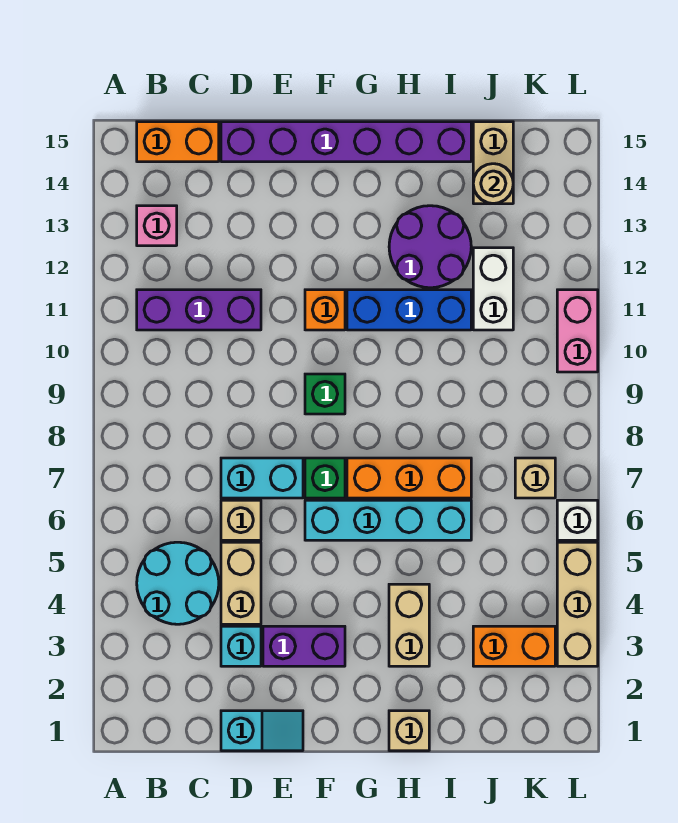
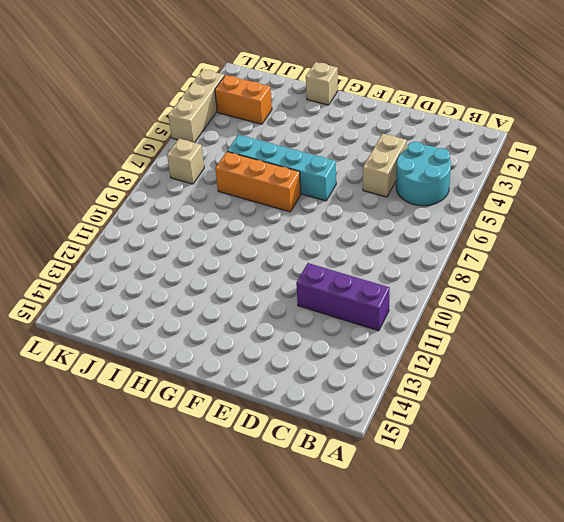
none -> pink brick B13 level 1
none -> orange brick B15:C15 level 1
none -> cyan slope D1:E1 level 1 top D

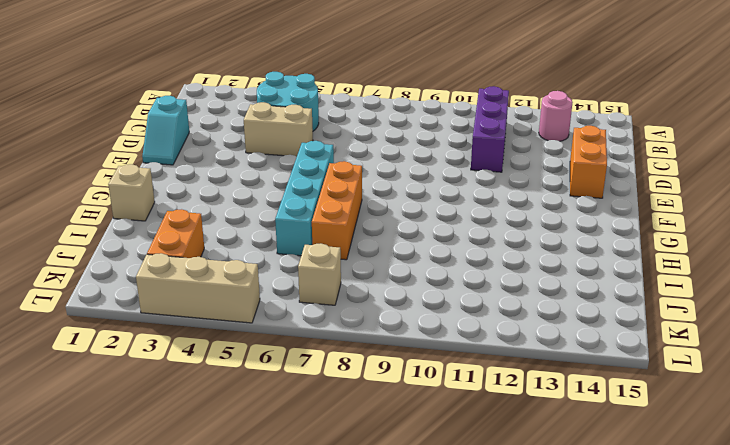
pink round brick B13 level 1 -> pink brick B13 level 1
orange brick D14:E14 level 1 -> orange brick B15:C15 level 1
none -> cyan brick D3 level 1
none -> tan brick D6 level 1
none -> cyan brick D7:E7 level 1

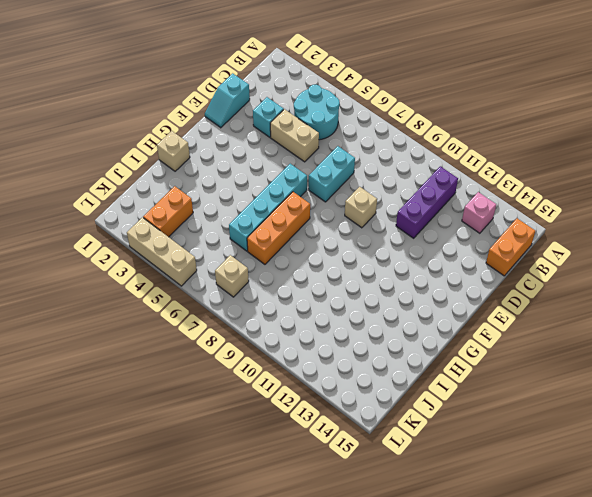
tan brick E9 level 1 -> tan brick D6 level 1
none -> purple brick D15:I15 level 1
none -> purple brick E3:F3 level 1
none -> green brick F7 level 1

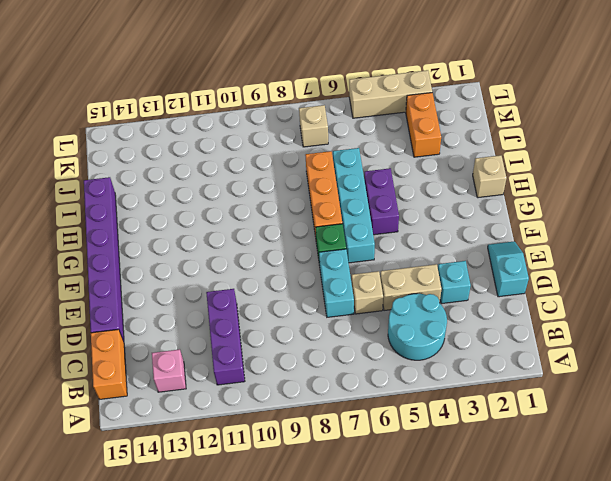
purple brick G5:H5 level 1 -> purple brick E3:F3 level 1
none -> green brick F9 level 1
none -> orange brick F11 level 1
none -> blue brick G11:I11 level 1

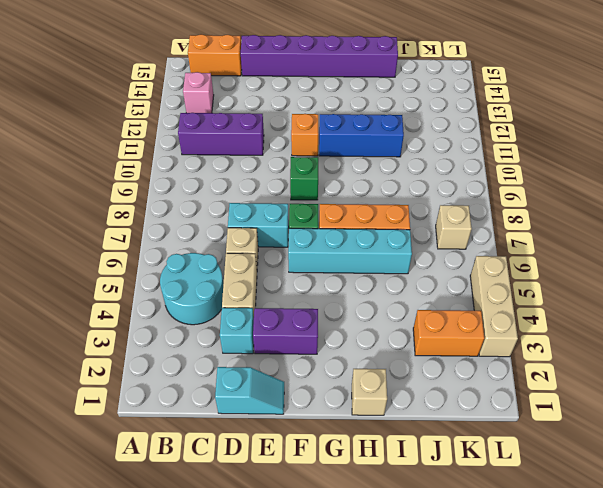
none -> tan brick H3:H4 level 1
none -> purple round brick H12:I13 level 1
none -> white brick J11:J12 level 1

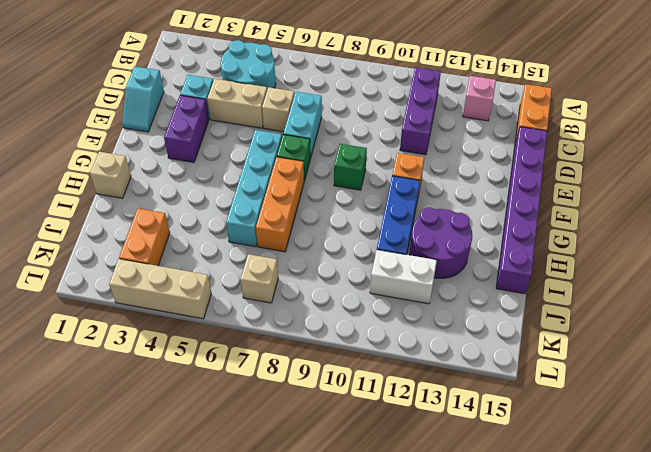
none -> tan brick H3:H4 level 1
none -> tan brick J14:J15 level 1
none -> white brick L6 level 1

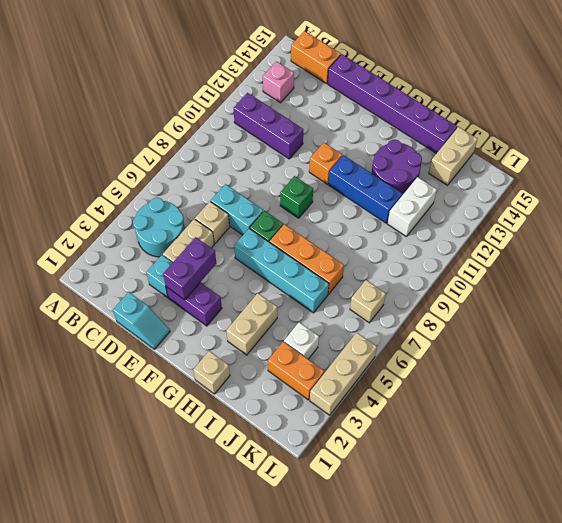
purple brick E3:E4 level 2 -> none
white brick J4 level 1 -> white brick L6 level 1
none -> pink brick L10:L11 level 1
none -> tan round brick J14 level 2

